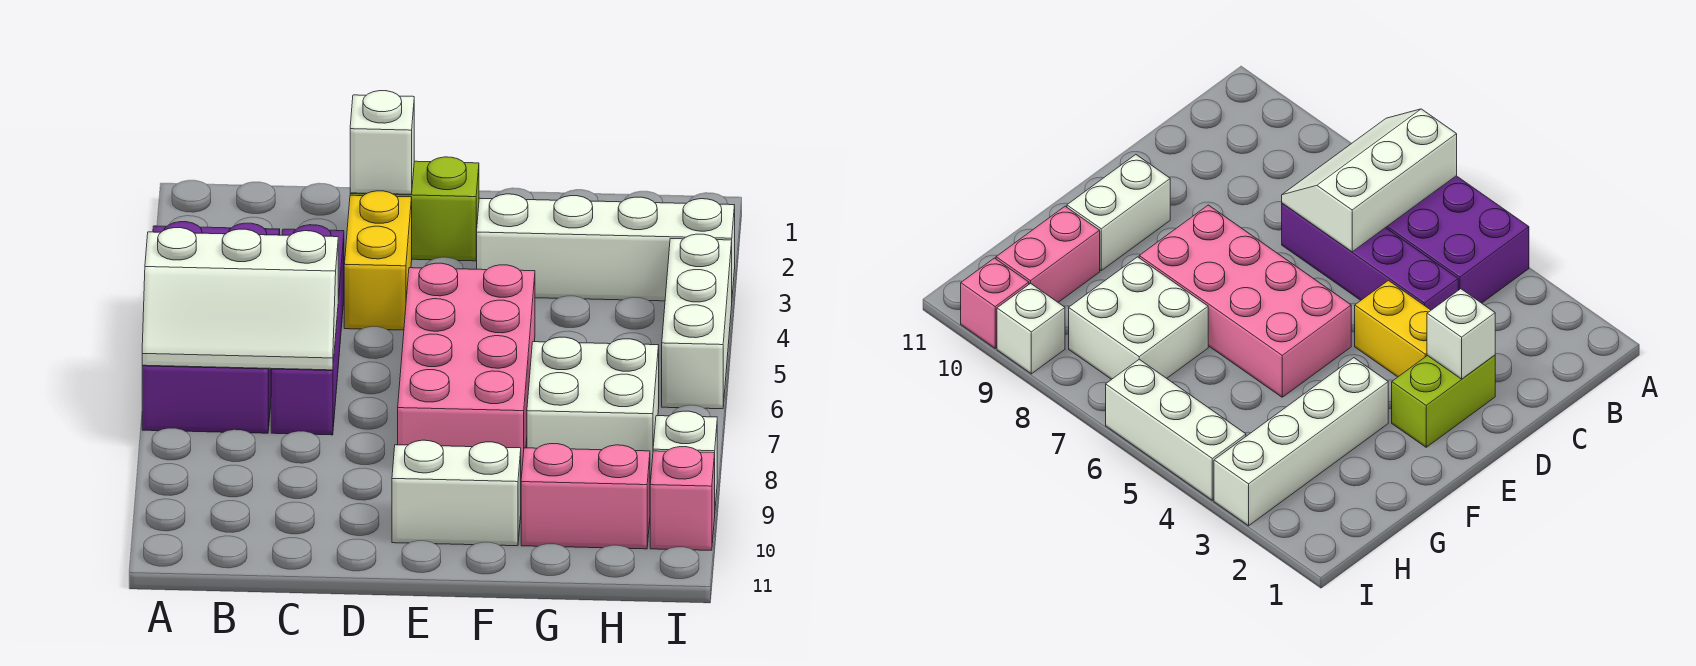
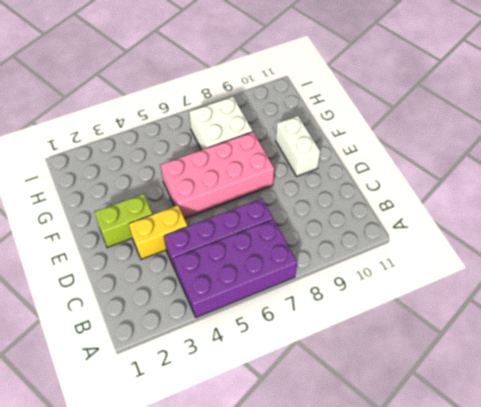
lime brick E2:E3 level 1 -> lime brick D2:E2 level 1
none -> white brick F3:I3 level 1
none -> pink brick G10:H10 level 1
none -> white brick I4:I6 level 1

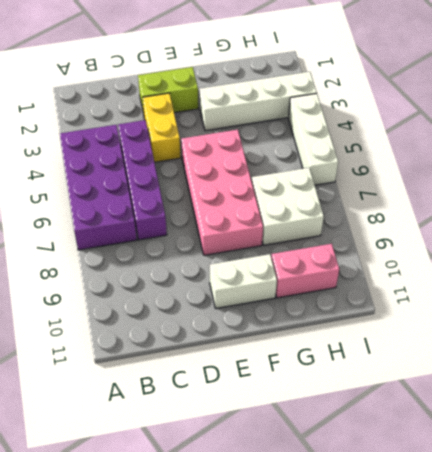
none -> white brick I9 level 1
none -> pink brick I10 level 1
none -> white slope A6:C7 level 2 top 6

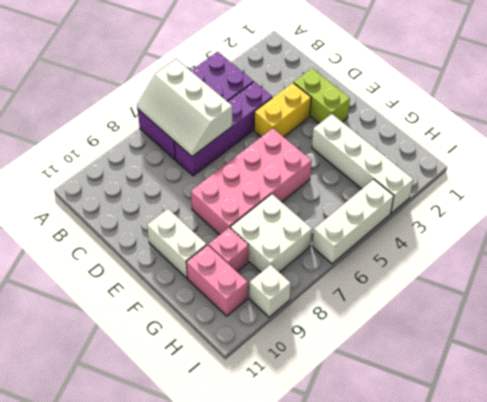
pink brick G9 level 1 -> pink brick I10 level 1
none -> white brick D2 level 2

